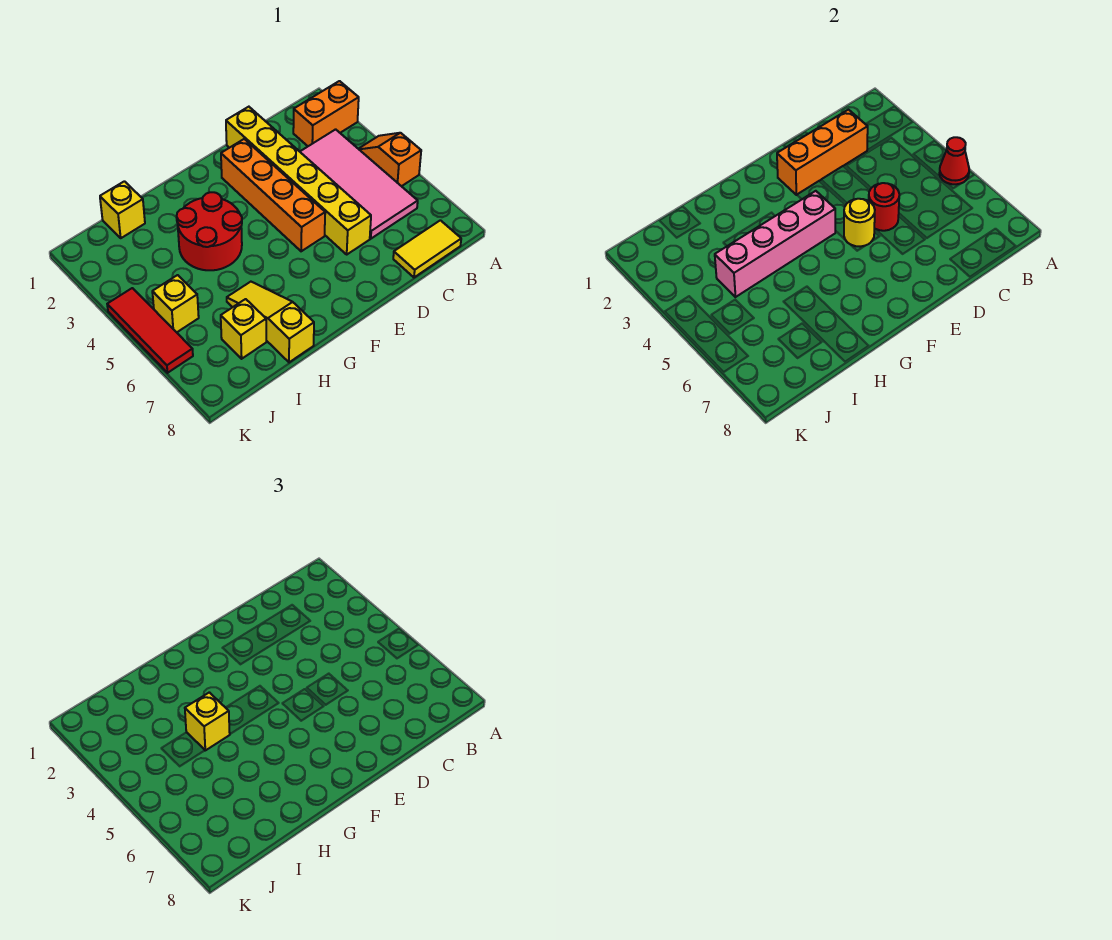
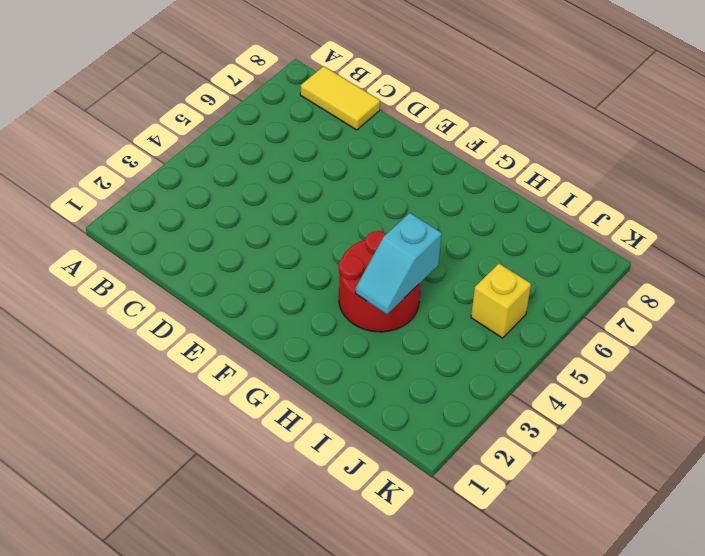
cyan slope H3:H4 level 2 top 4 -> pink brick F4:I4 level 2
none -> orange brick A2:B2 level 1
none -> orange slope A4:A5 level 1 top 5
none -> pink tile B3:C6 level 1

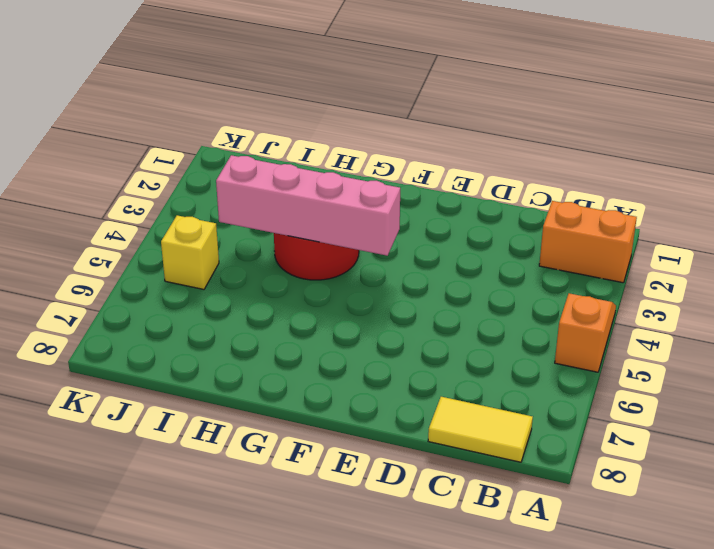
none -> pink tile B3:C6 level 1
none -> yellow brick D1:D6 level 1
none -> orange brick E2:E5 level 1

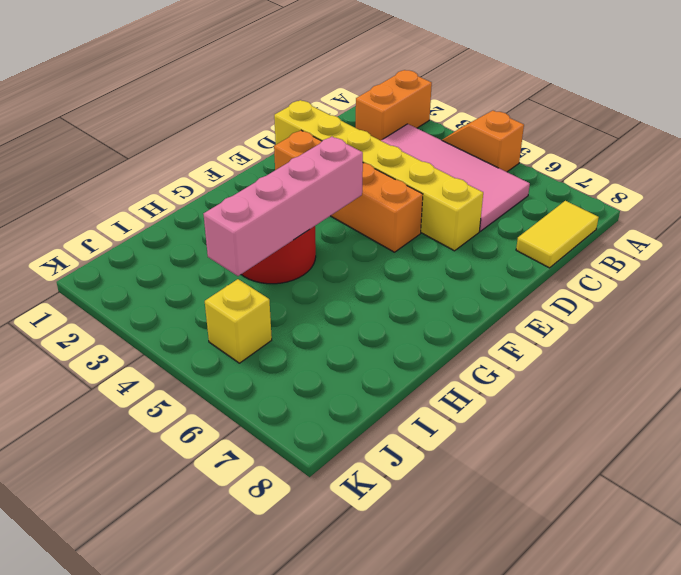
none -> yellow slope H6:H8 level 1 top 8
none -> yellow brick I1 level 1
none -> yellow brick I7 level 1

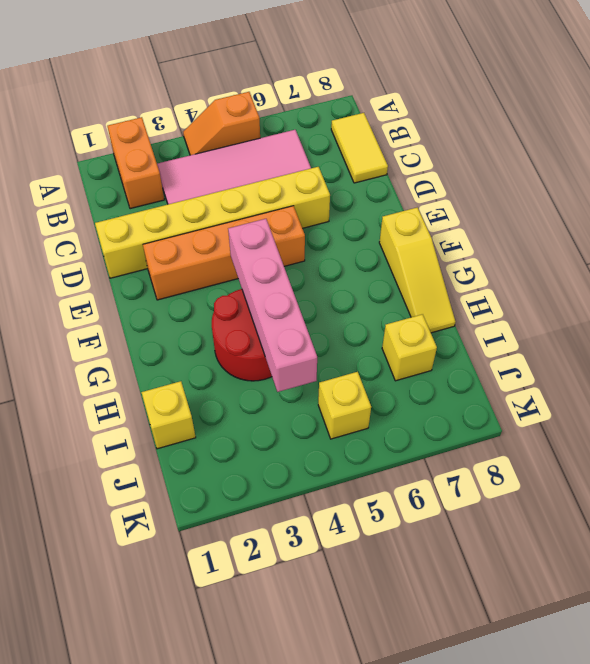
yellow slope F8:H8 level 1 top F -> yellow slope H6:H8 level 1 top 8
none -> red tile K4:K6 level 1
none -> red cone A5 level 2
none -> orange brick C2:E2 level 2

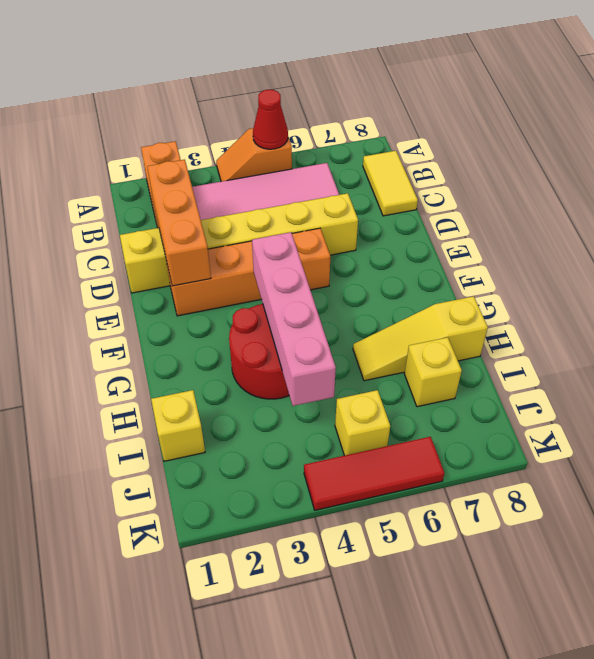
none -> red round brick D5 level 2
none -> yellow round brick E5 level 2
none -> yellow brick H4 level 3

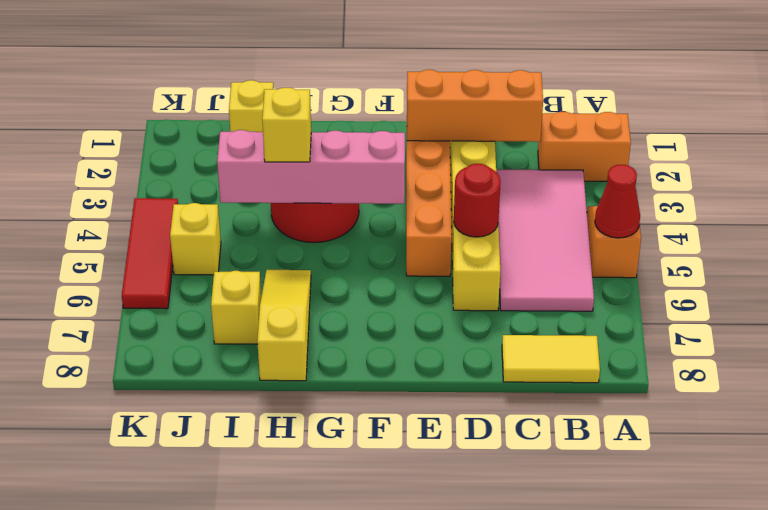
none -> yellow round brick E5 level 2

